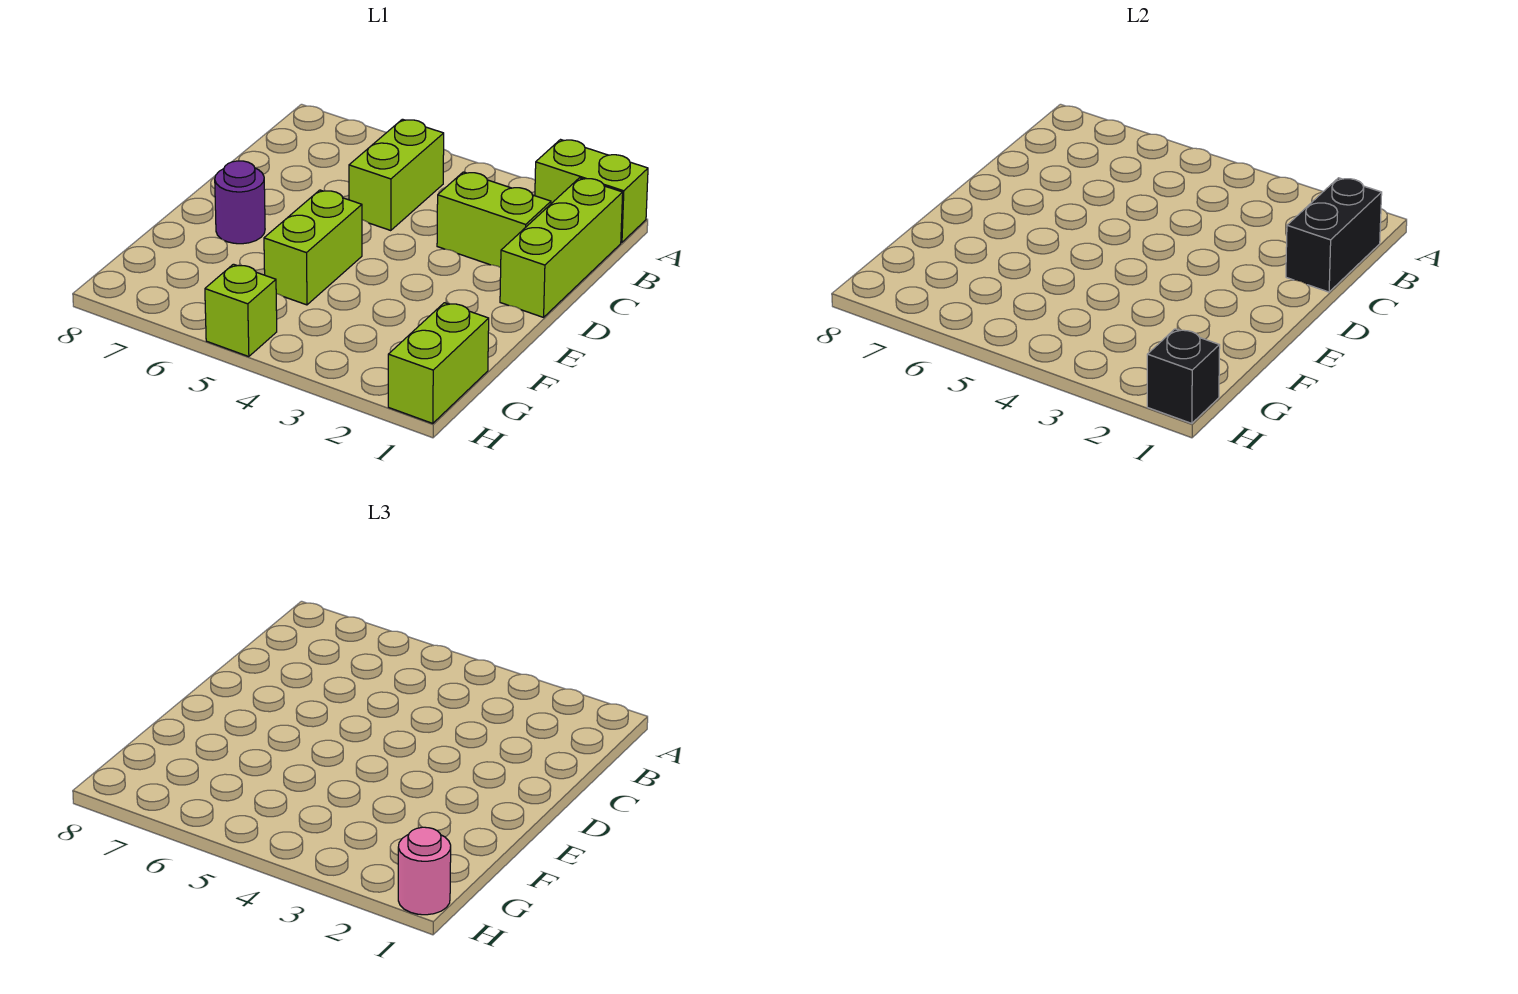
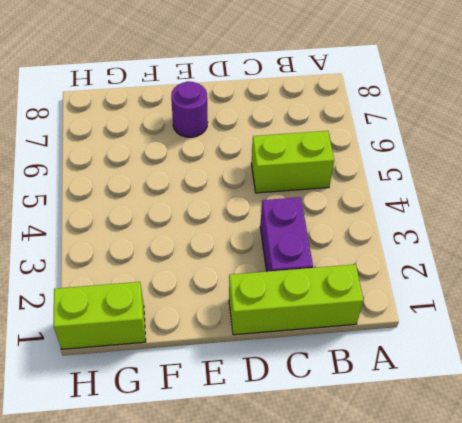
purple brick C2:C3 level 1 -> lime brick C2:C3 level 1
none -> lime brick A1:A2 level 1
none -> lime brick E5:F5 level 1

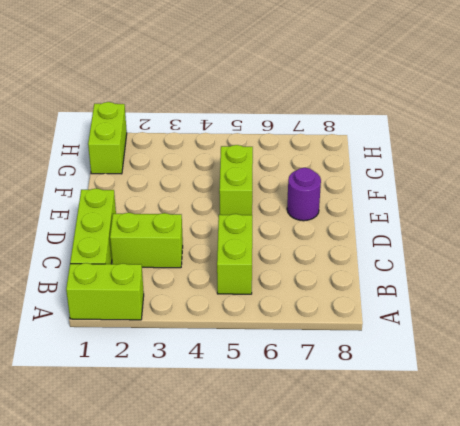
none -> lime brick H5 level 1
none -> black brick B1:C1 level 2

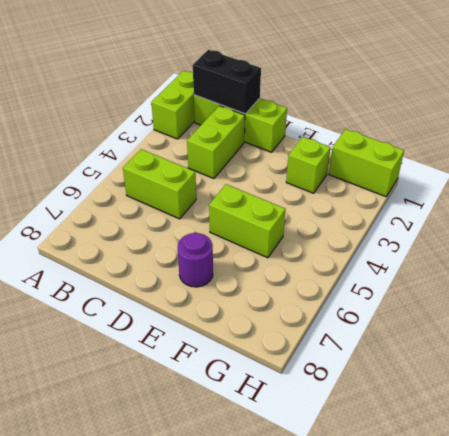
lime brick F2 level 1 -> lime brick H5 level 1
none -> black brick H1 level 2
none -> pink round brick H1 level 3

